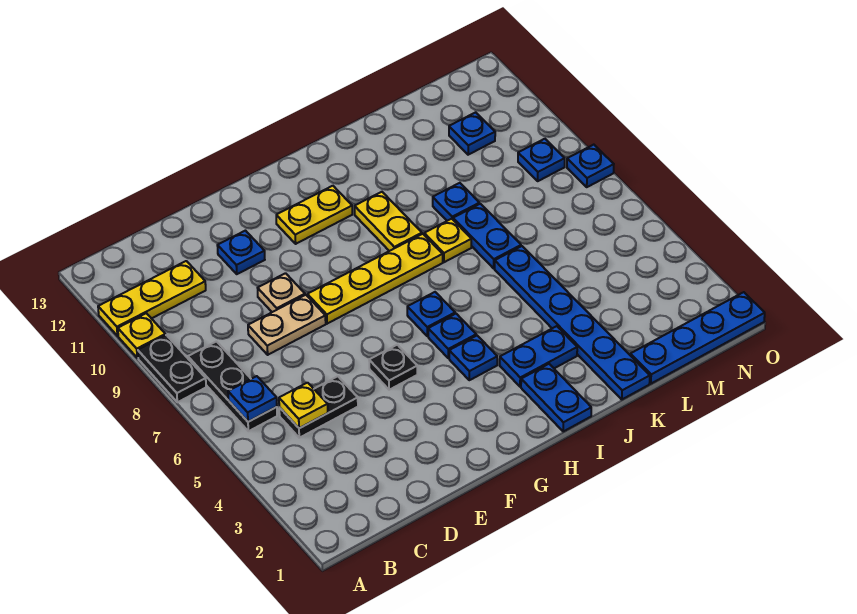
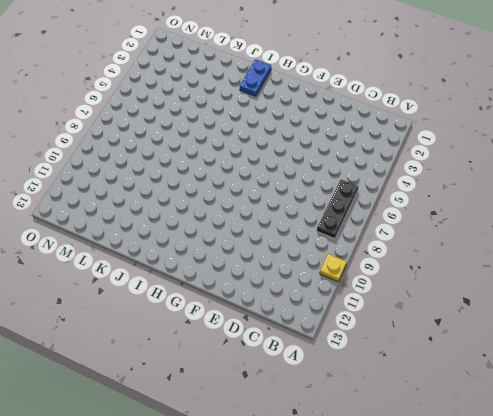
none -> black plate A8:A9 level 1
none -> yellow plate A11:C11 level 1
none -> black plate C5:D5 level 1

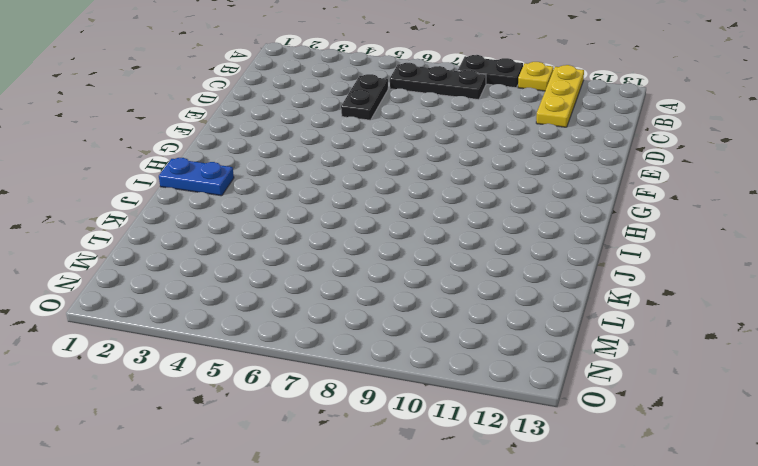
none -> tan plate D8:E8 level 1
none -> tan plate E9 level 1
none -> blue plate E11 level 1

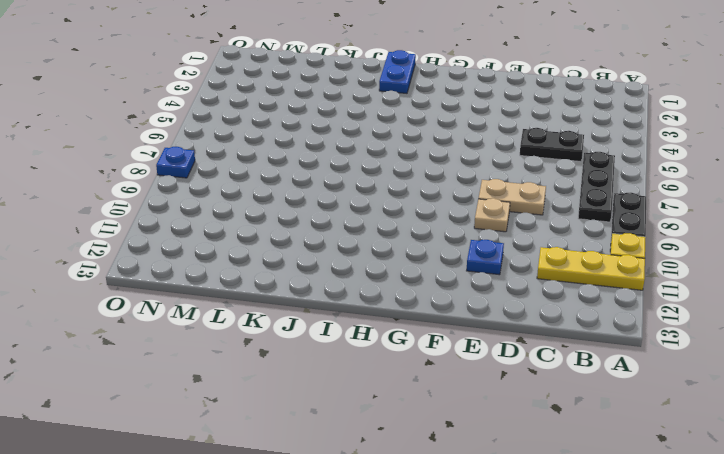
none -> black plate F5 level 1
none -> yellow plate F8:I8 level 1
none -> yellow plate G11:H11 level 1

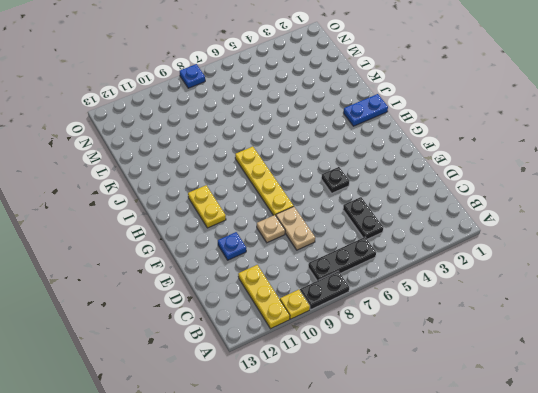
none -> blue plate H4 level 1
none -> blue plate H5 level 1
none -> blue plate H6 level 1

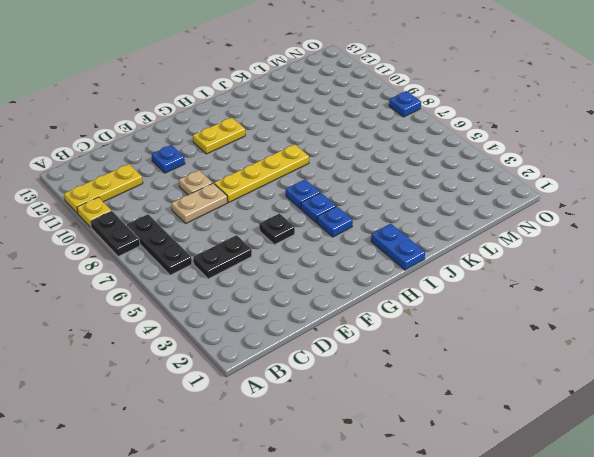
none -> blue plate I3:J3 level 1
none -> yellow plate I9:I10 level 1
none -> yellow plate J8 level 1

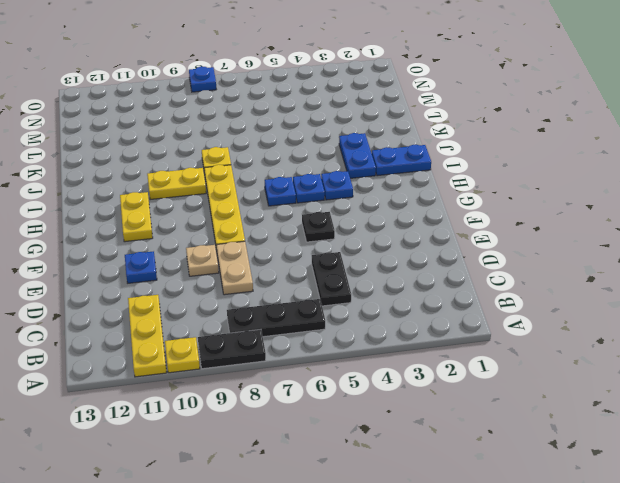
none -> blue plate K1:K6 level 1
none -> blue plate K7:K8 level 1
none -> blue plate K9 level 1

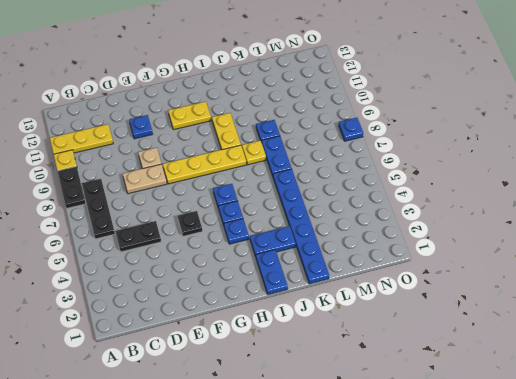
none -> blue plate L1:O1 level 1
none -> blue plate M11 level 1
none -> blue plate N9 level 1

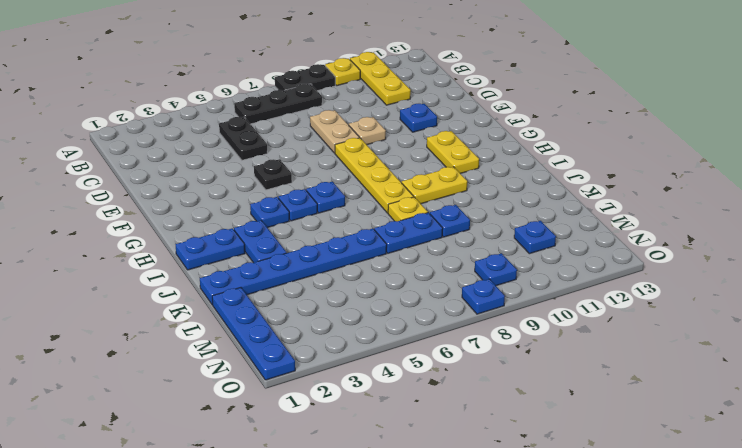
none -> blue plate B6 level 2
none -> yellow plate C5 level 2

